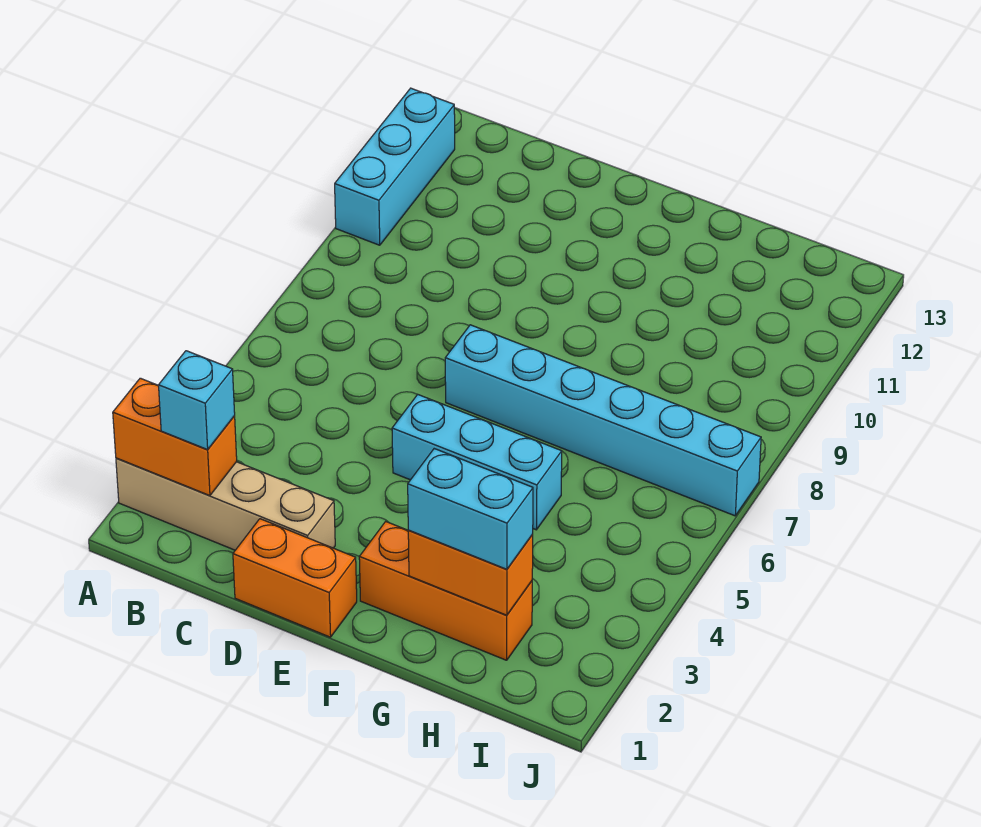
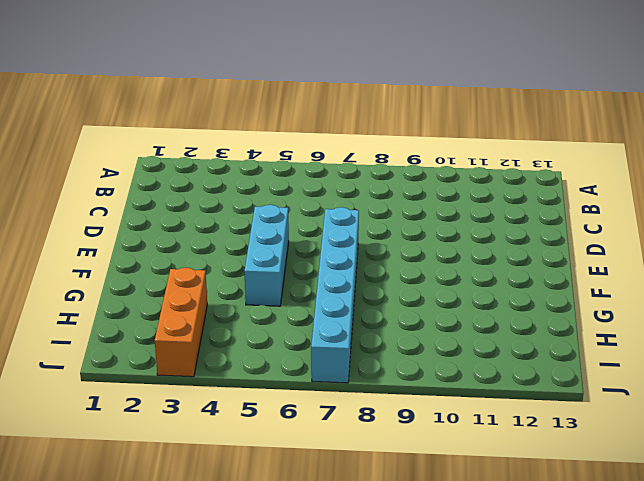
orange brick H3:J3 level 1 -> orange brick F2:H2 level 1
none -> tan brick A2:D2 level 1
none -> cyan brick A10:A12 level 1

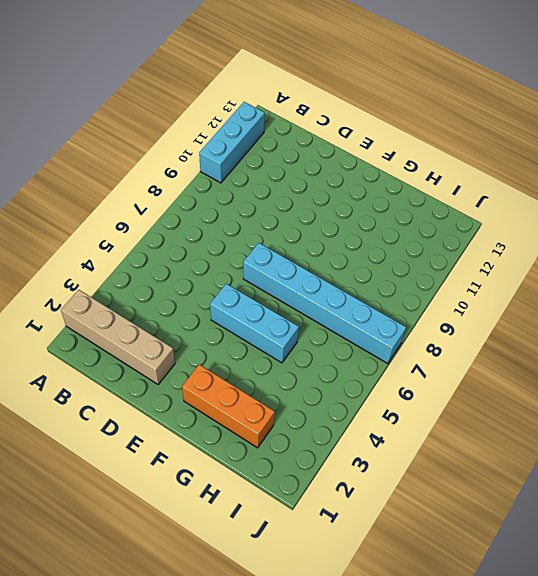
none -> orange brick D1:E1 level 1
none -> orange brick A2:B2 level 2

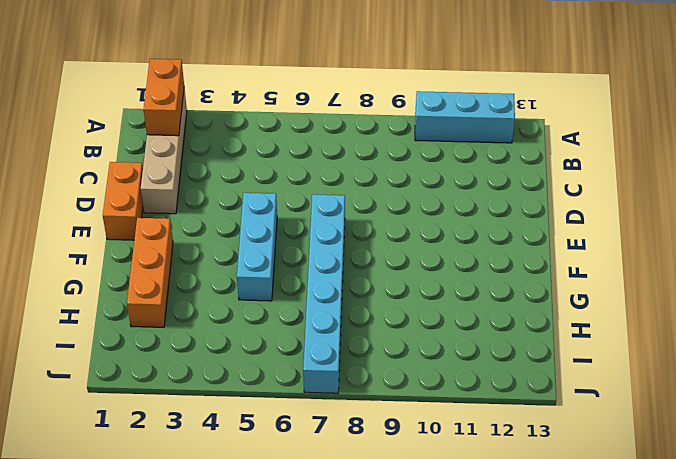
none -> orange brick G2:H2 level 2
none -> cyan brick B2 level 3

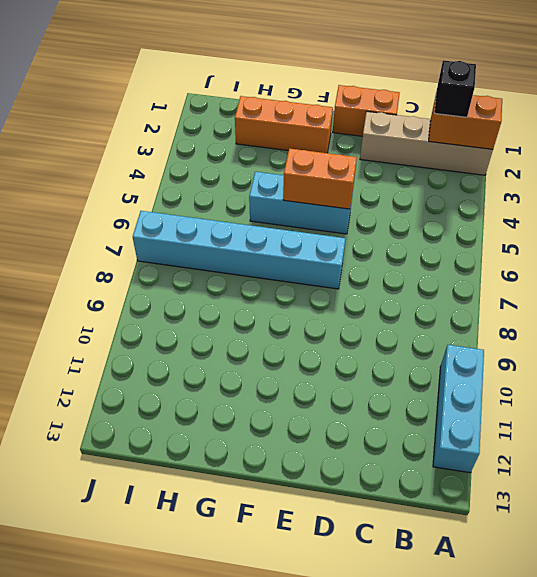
black brick B2 level 3 -> cyan brick B2 level 3
orange brick E5:F5 level 2 -> orange brick G2:H2 level 2
none -> cyan brick G2:H2 level 3

